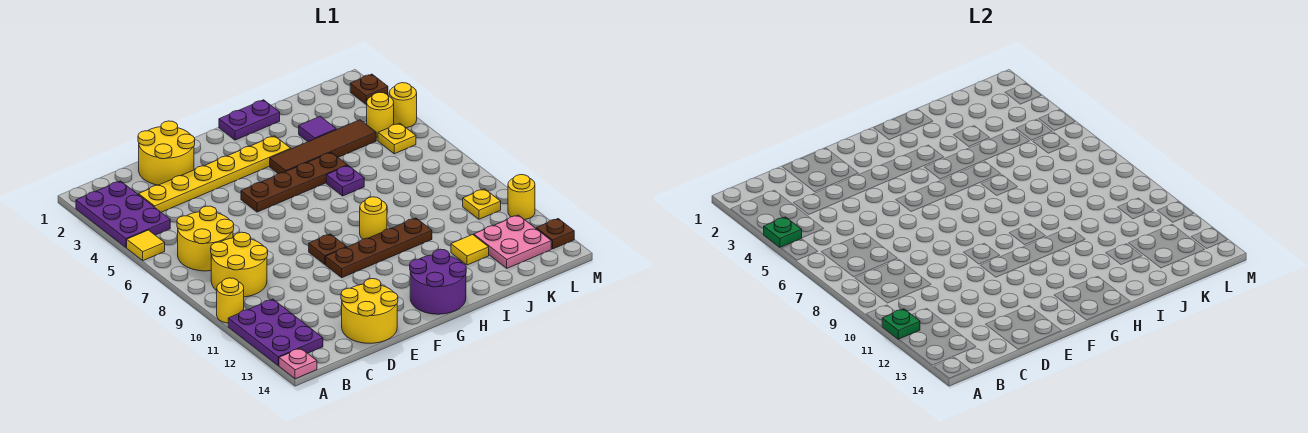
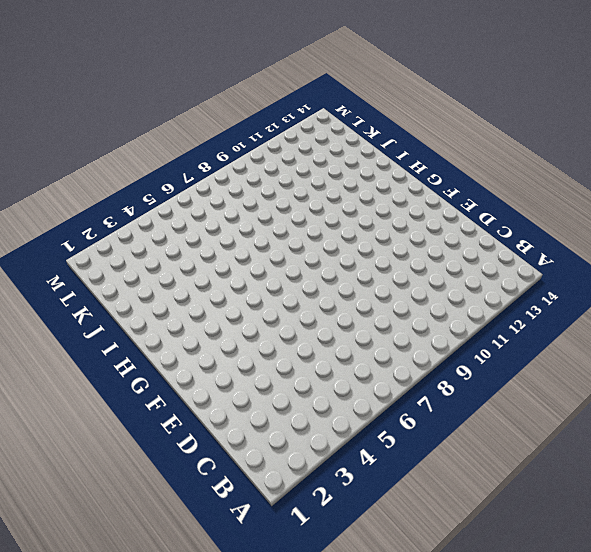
none -> purple plate A2:B4 level 1
none -> yellow tile A5 level 1
none -> yellow round brick A10 level 1
none -> purple plate A11:B13 level 1

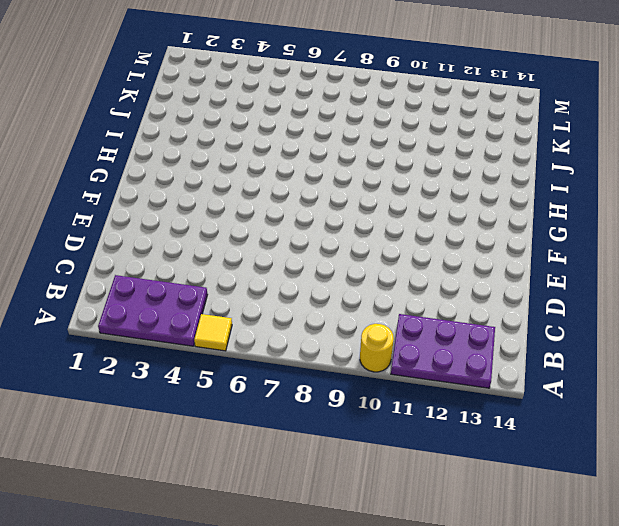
none -> pink plate A14 level 1
none -> yellow round brick B6:C7 level 1
none -> yellow round brick B8:C9 level 1
none -> yellow plate C3:H3 level 1

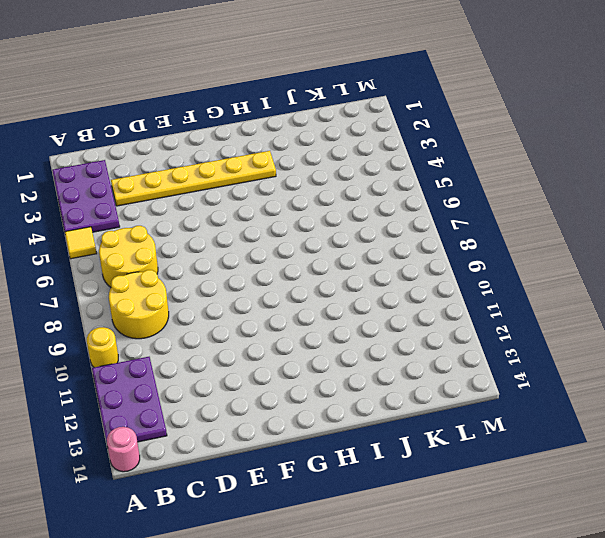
pink round brick A14 level 1 -> pink plate A14 level 1
none -> yellow round brick D1:E2 level 1
none -> yellow round brick D13:E14 level 1
none -> brown plate F5:I5 level 1
none -> brown plate F9 level 1

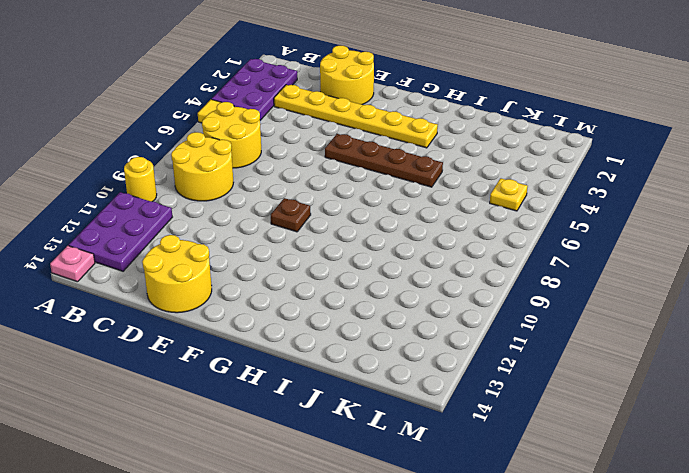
none -> brown plate F10:I10 level 1
none -> purple round brick G13:H14 level 1
none -> purple plate H1:I1 level 1
none -> brown tile H4:K4 level 1

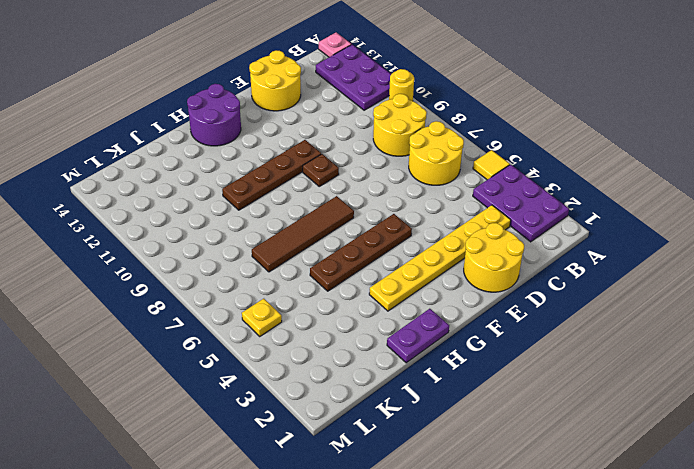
brown tile G7:J7 level 1 -> brown tile H4:K4 level 1
none -> yellow round brick H9 level 1
none -> purple plate I6 level 1
none -> purple tile J3 level 1
none -> yellow tile J12 level 1

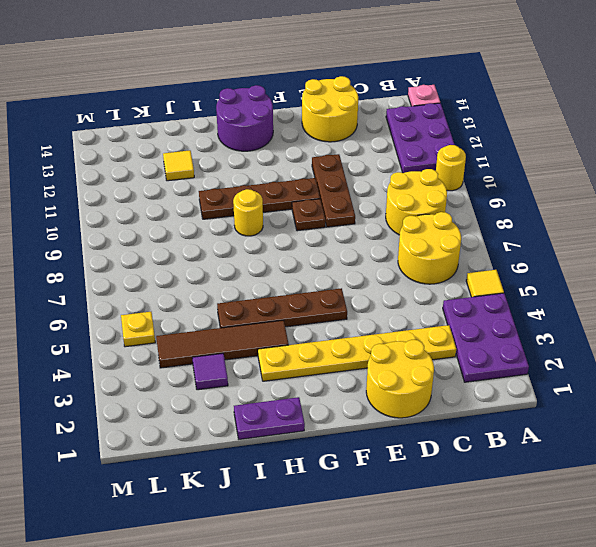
brown plate E9:E11 level 1 -> none
none -> purple plate I6 level 1
none -> pink plate K12:L13 level 1
none -> yellow round brick L4 level 1
none -> yellow plate L10 level 1

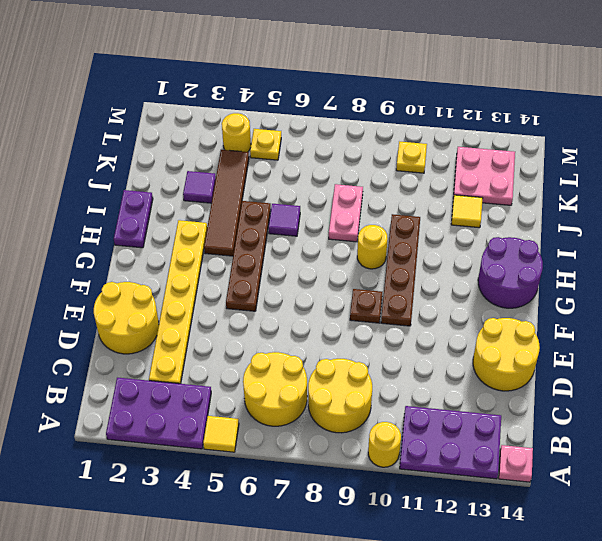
purple tile I6 level 1 -> purple plate I6 level 1
pink plate I8:J8 level 1 -> none
none -> brown plate M2 level 1
none -> yellow round brick M4 level 1
none -> yellow round brick M11 level 1
none -> brown plate M13 level 1

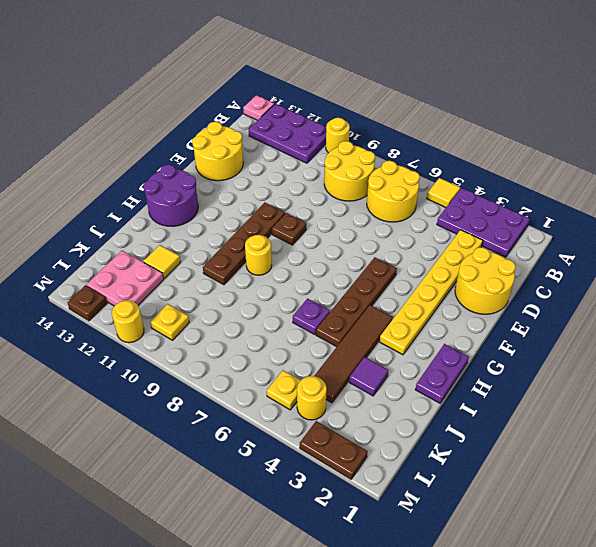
brown plate M2:M3 level 1 -> brown plate M2 level 1
none -> yellow round brick M4 level 1
none -> green plate A4 level 2
none -> green plate A11 level 2

